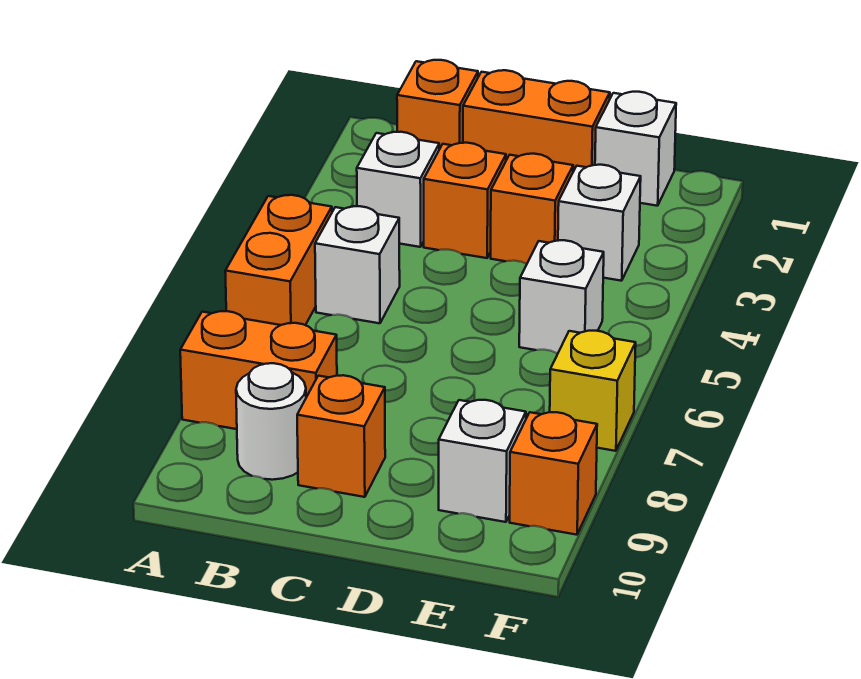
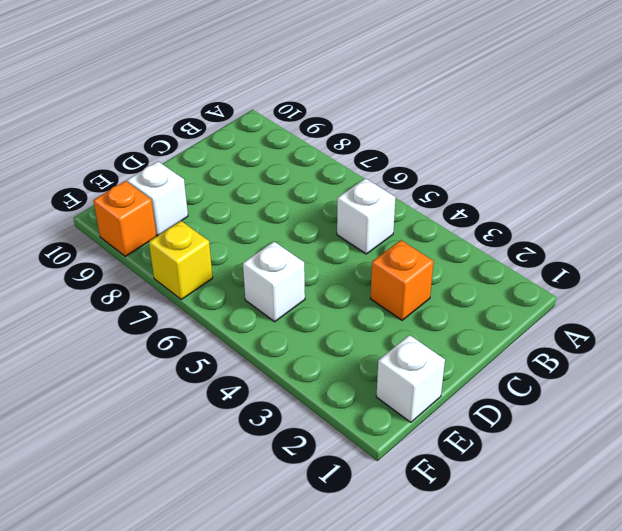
none -> orange brick A5:A6 level 1
none -> orange brick A8:B8 level 1
none -> orange brick B1 level 1

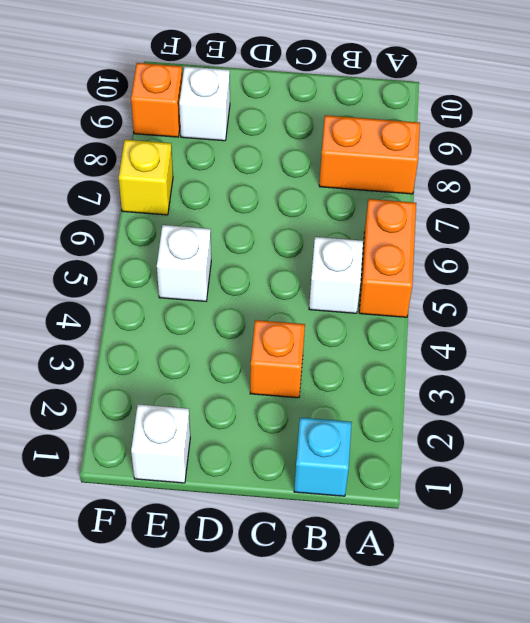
cyan brick B1 level 1 -> orange brick B1 level 1
none -> white brick B3 level 1
none -> white round brick B9 level 1
none -> orange brick C1:D1 level 1

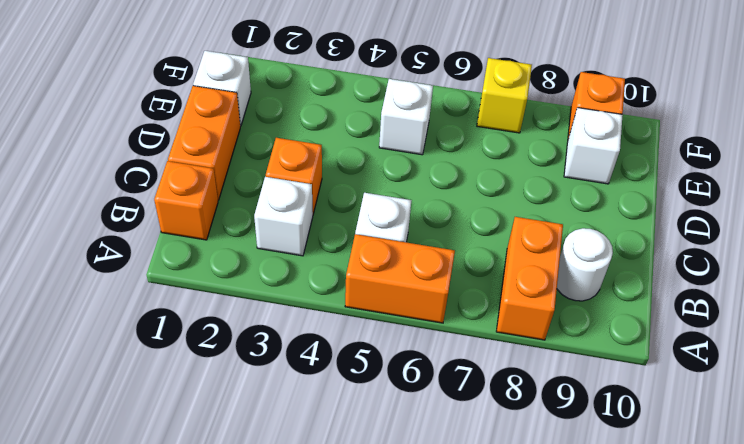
none -> orange brick C9 level 1
none -> orange brick D3 level 1
none -> white brick E3 level 1

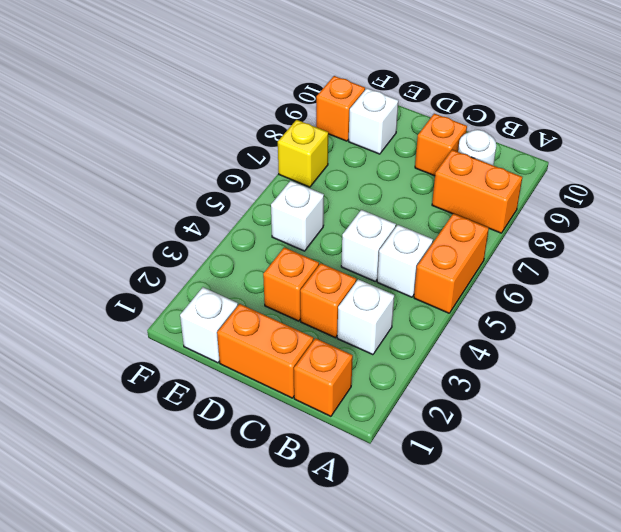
white brick C5 level 1 -> white brick E3 level 1

